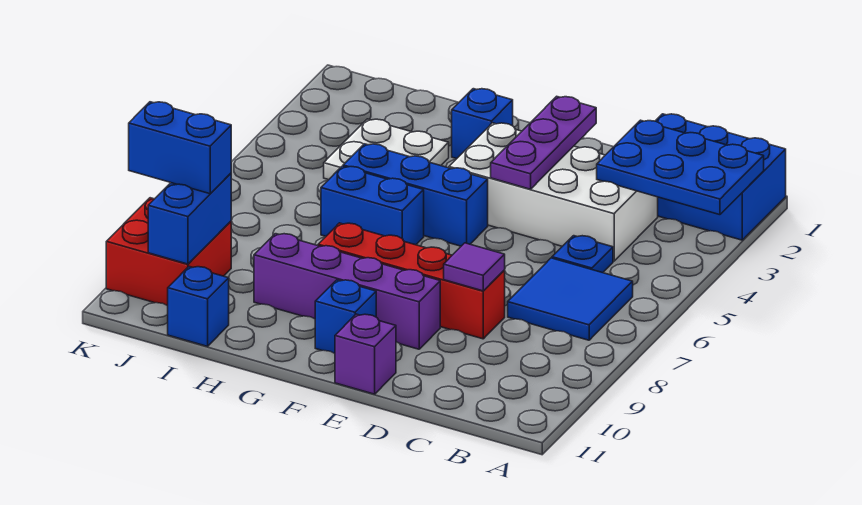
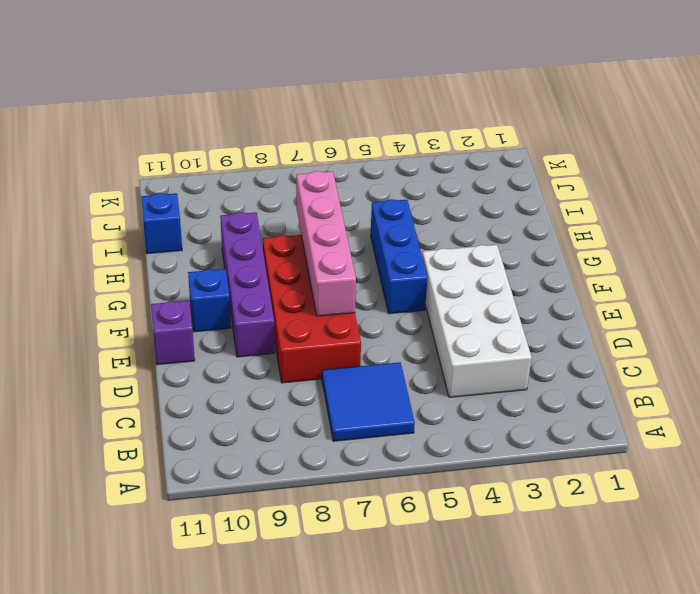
red brick D7:G8 level 1 -> red brick D8:G8 level 1
pink brick E7:H7 level 2 -> none
none -> blue brick A1:C2 level 1
none -> blue plate C5 level 1
none -> blue brick G2 level 1

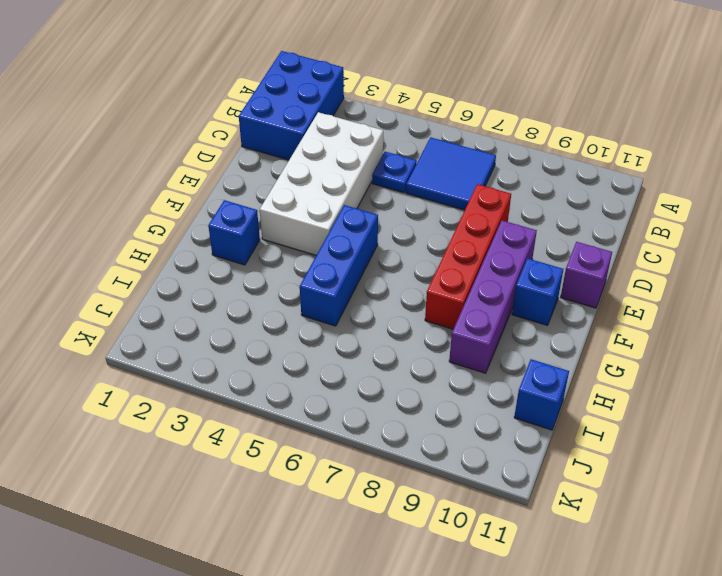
none -> blue brick G6:H6 level 1
none -> white plate H3:I4 level 1
none -> red brick J9:K10 level 1

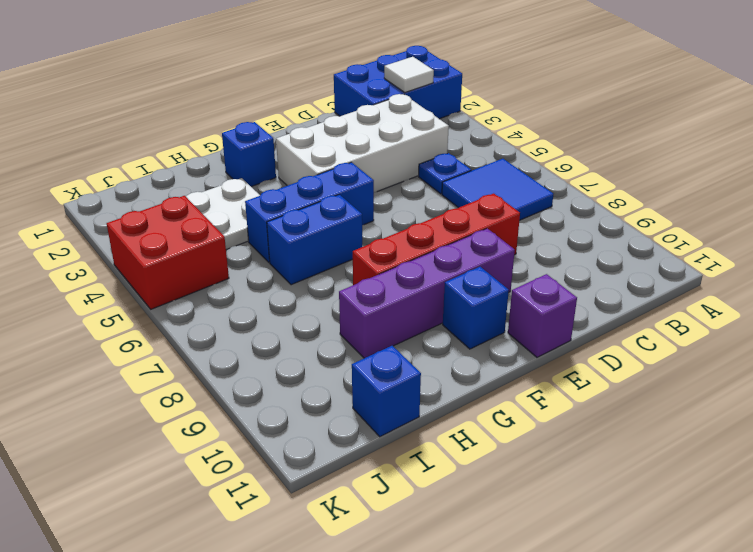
white tile B2 level 2 -> blue plate A2:C3 level 2
red brick J4:K5 level 1 -> red brick J9:K10 level 1
none -> purple tile D8 level 2
none -> purple plate E2:E4 level 2
none -> blue brick J9:J10 level 2

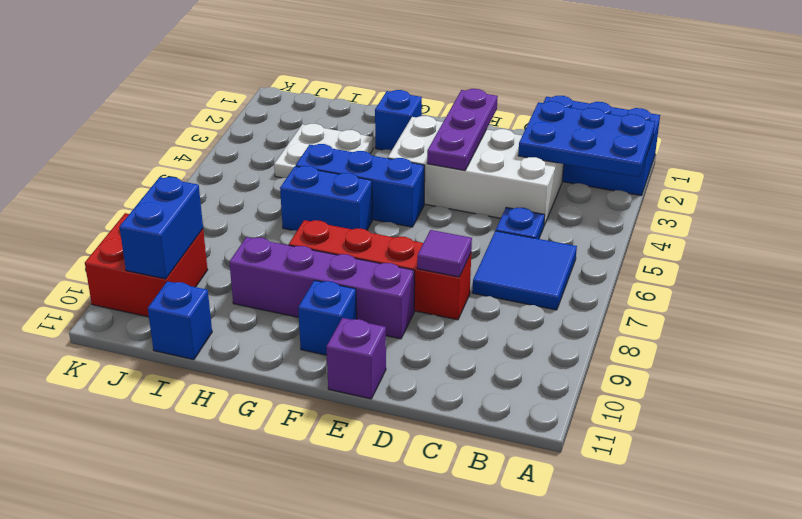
none -> blue brick J9:K9 level 3

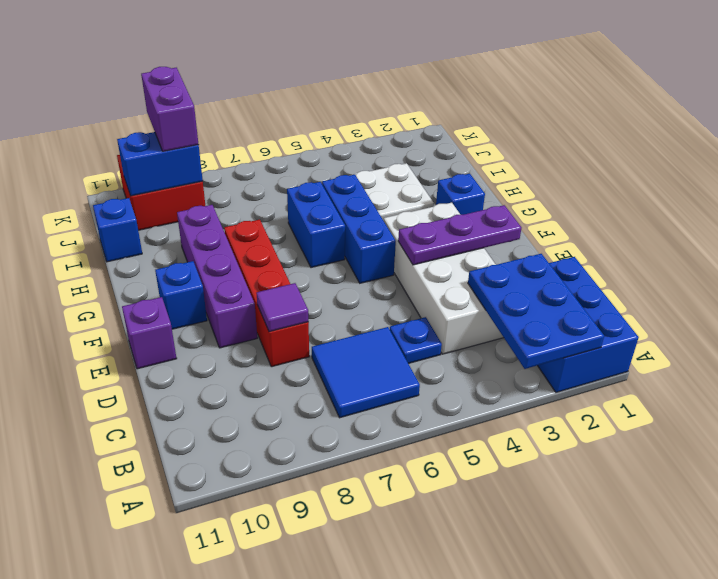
purple brick J9:K9 level 3 -> blue brick J9:K9 level 3

